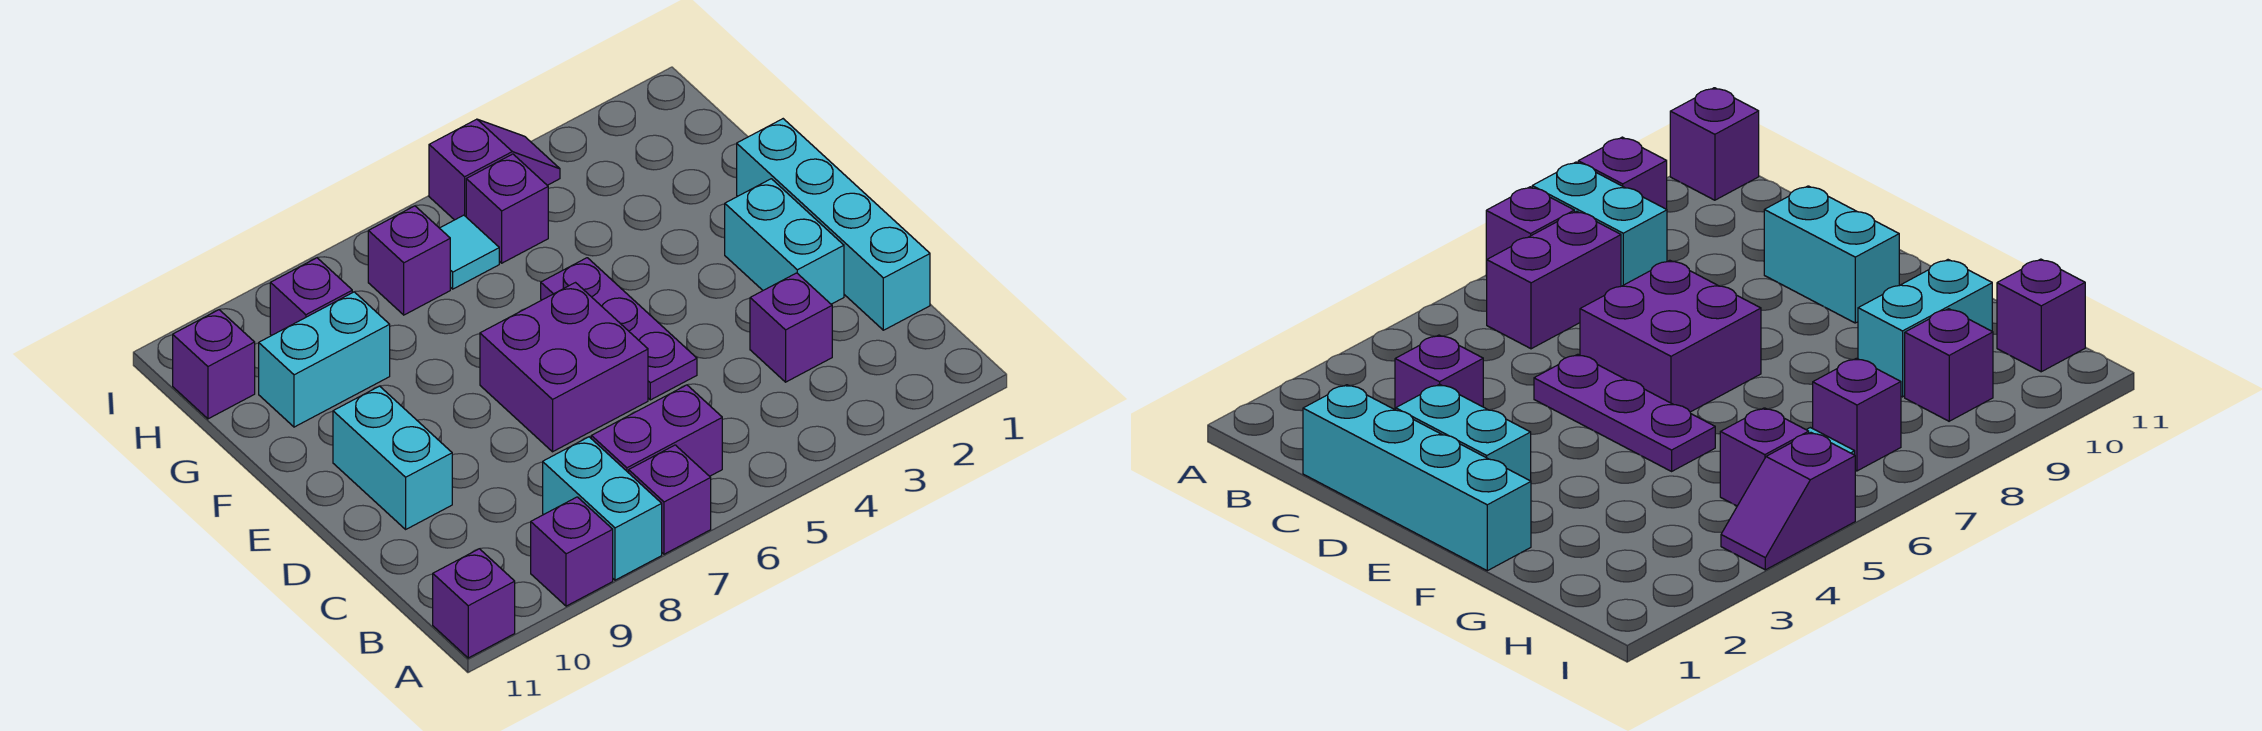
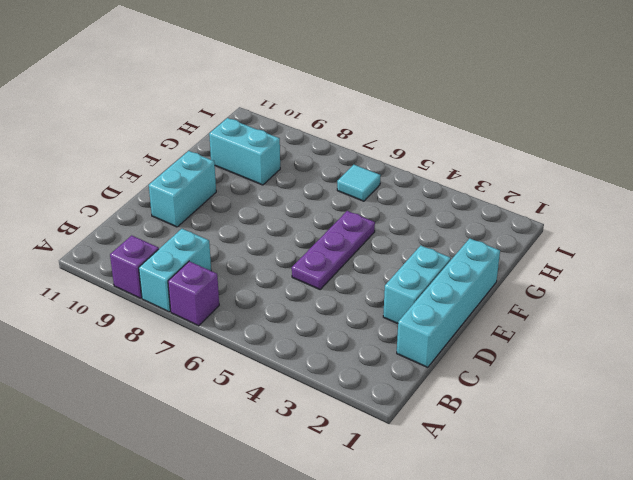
none -> purple brick A11 level 1
none -> purple brick B6:B7 level 1
none -> purple brick C3 level 1

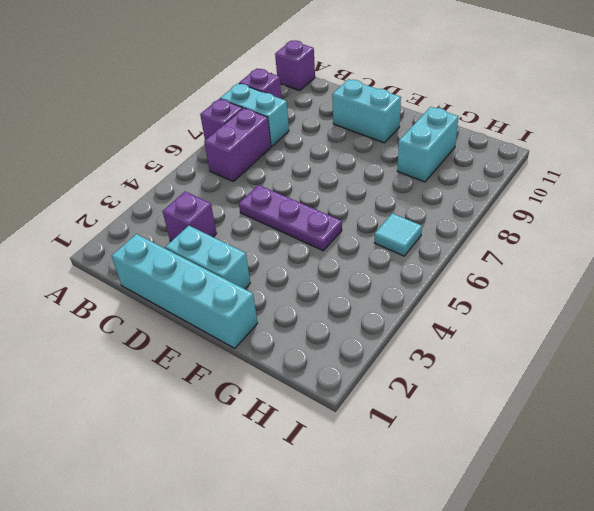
none -> purple brick D6:E7 level 1
none -> purple brick H5 level 1
none -> purple brick H7 level 1

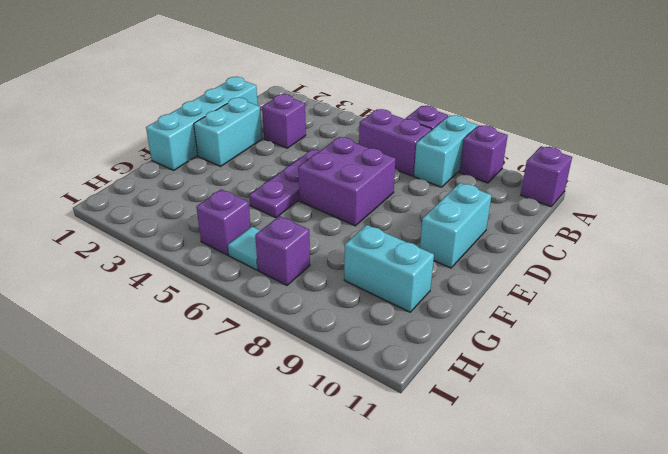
none -> purple brick H9 level 1
none -> purple brick H11 level 1
none -> purple slope I4:I5 level 1 top 5

